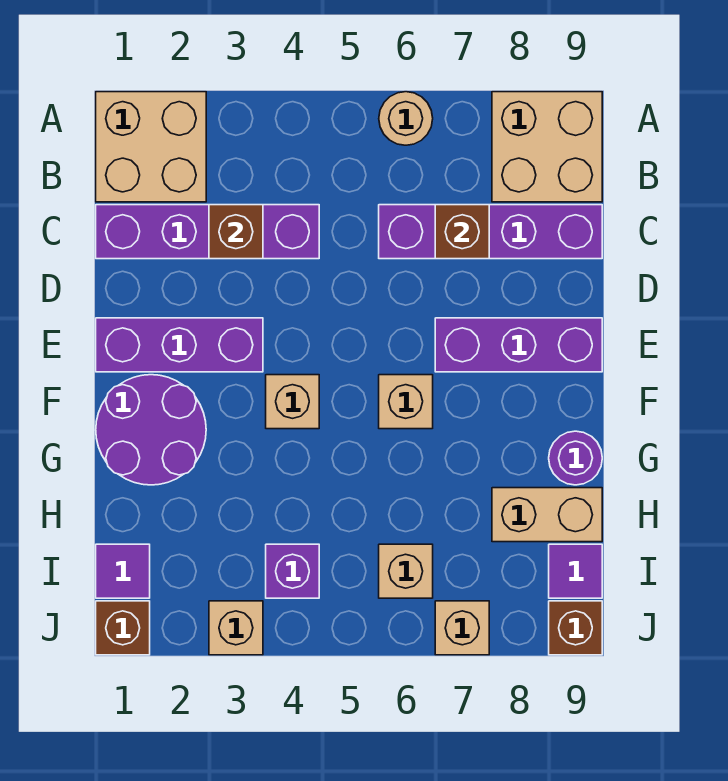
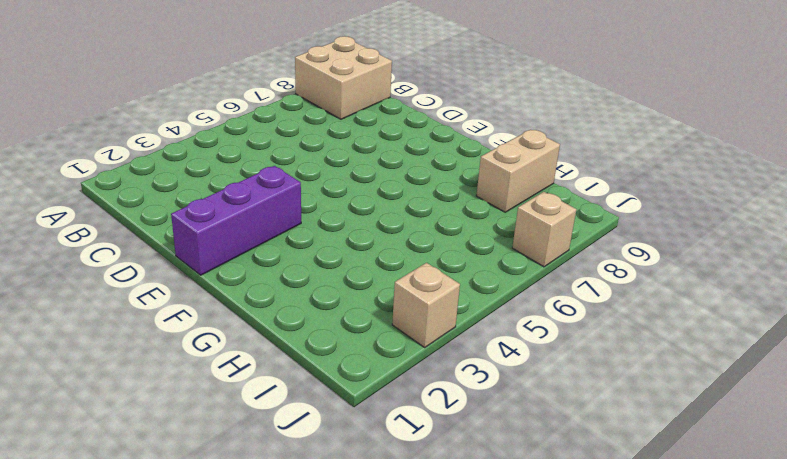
none -> tan brick A1:B2 level 1
none -> tan round brick A6 level 1
none -> purple brick C1:C4 level 1

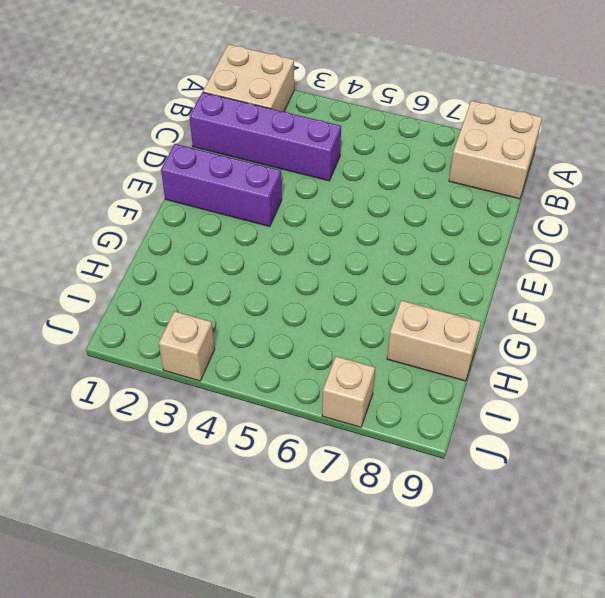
none -> tan round brick A6 level 1
none -> purple brick C6:C9 level 1
none -> purple brick E7:E9 level 1

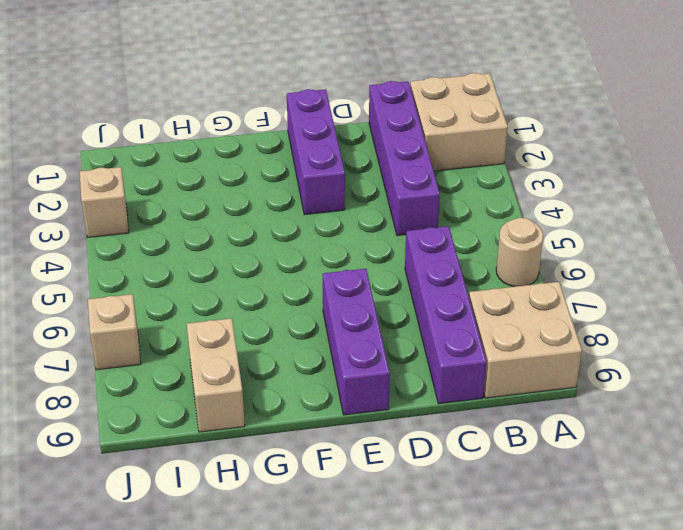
none -> purple round brick F1:G2 level 1
none -> tan brick F4 level 1
none -> tan brick F6 level 1

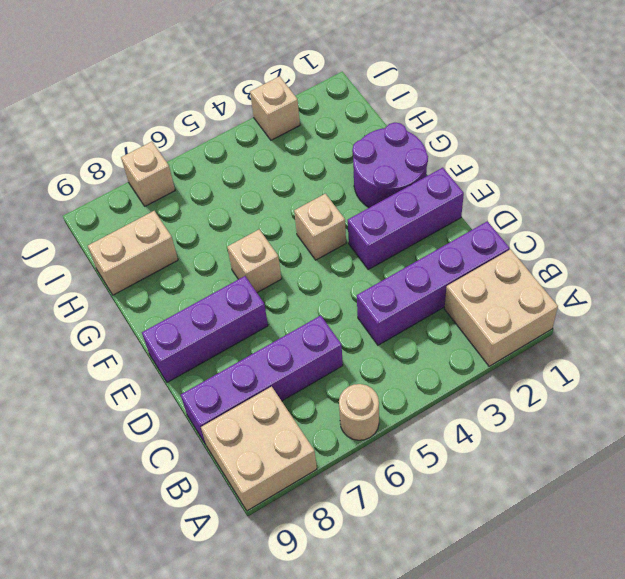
none -> purple round brick G9 level 1
none -> purple tile I1 level 1
none -> purple brick I4 level 1

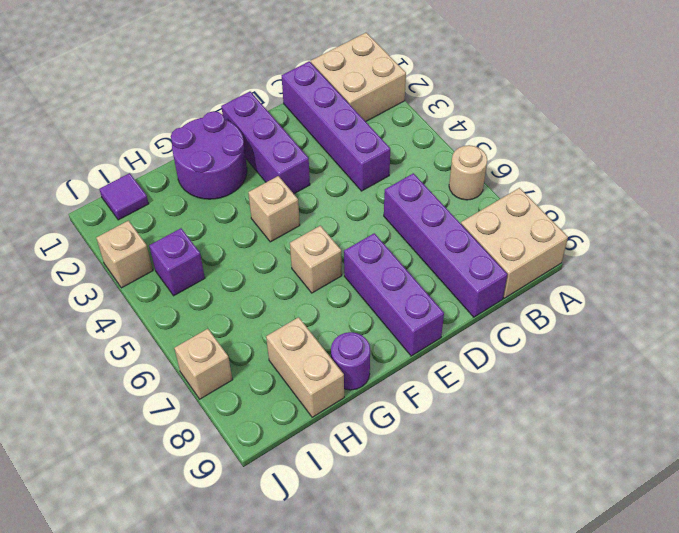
none -> tan brick I6 level 1
none -> purple tile I9 level 1
none -> brown brick J1 level 1

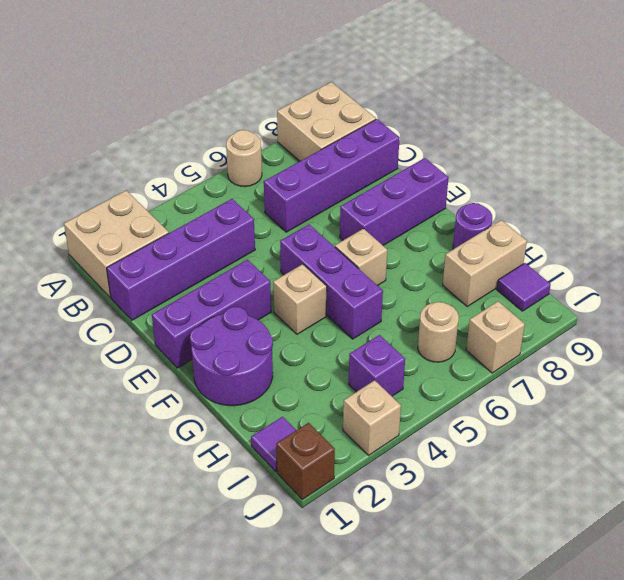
purple brick E5:G5 level 1 -> none
tan round brick I6 level 1 -> tan brick I6 level 1
none -> brown brick J9 level 1
none -> brown brick C3 level 2
none -> brown brick C7 level 2

